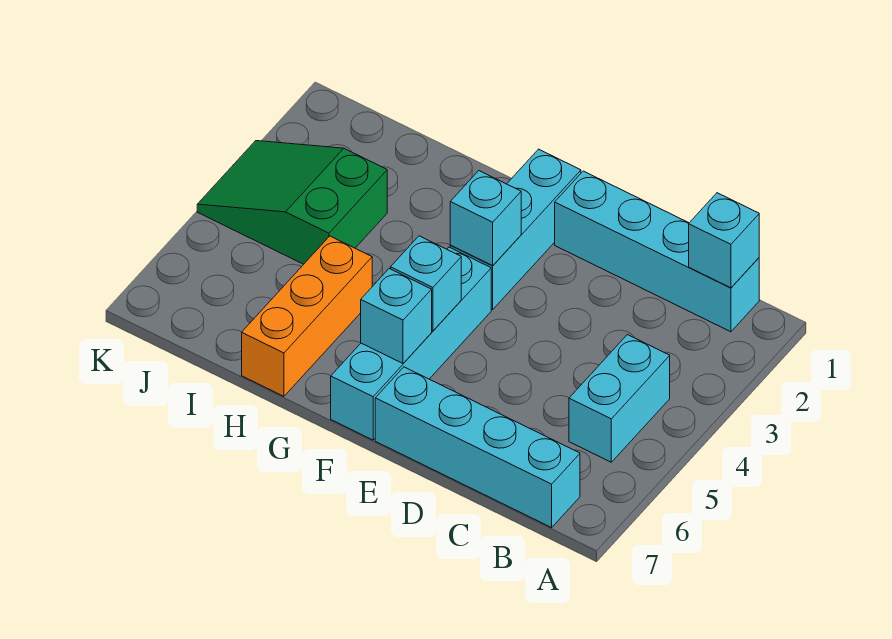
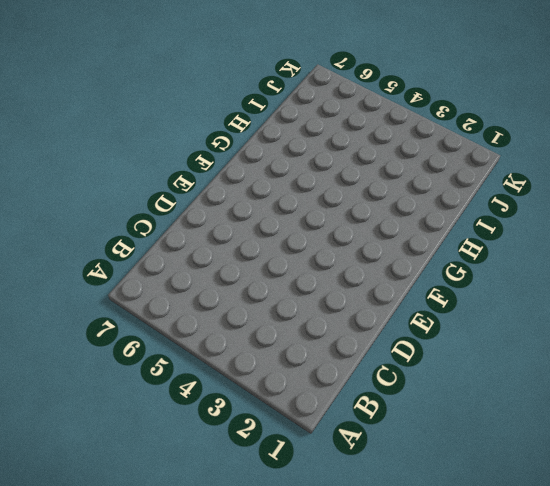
none -> cyan brick B1:E1 level 1
none -> cyan brick B4:B5 level 1

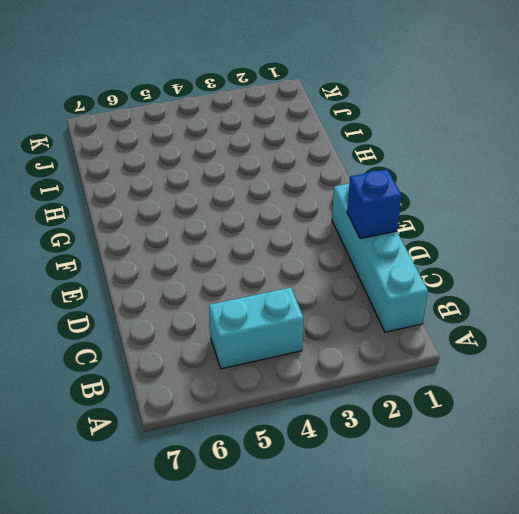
blue brick D1 level 2 -> none
none -> cyan brick B7:E7 level 1
none -> cyan brick F1:F3 level 1

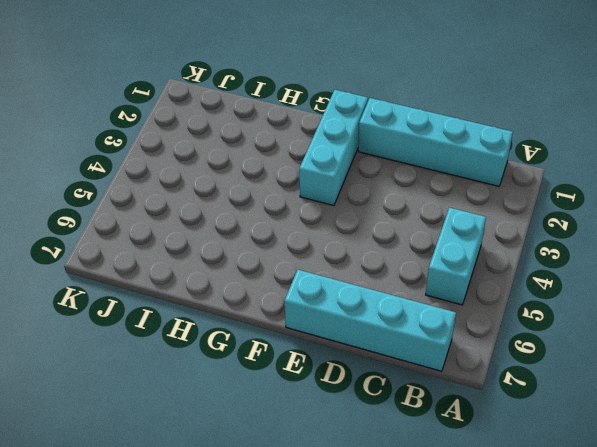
none -> cyan brick F4:F7 level 1
none -> orange brick H5:H7 level 1

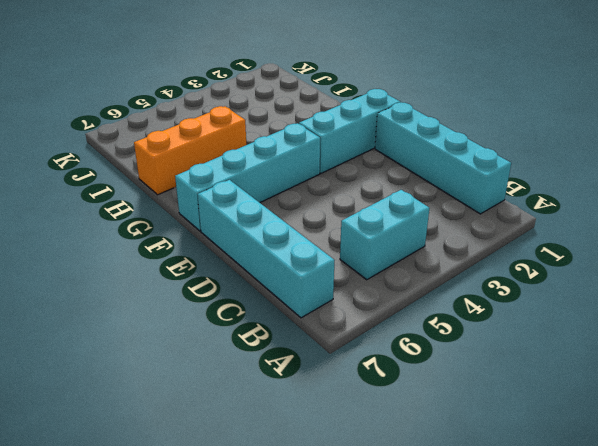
none -> green slope I3:K4 level 1 top I
none -> cyan brick B1 level 2

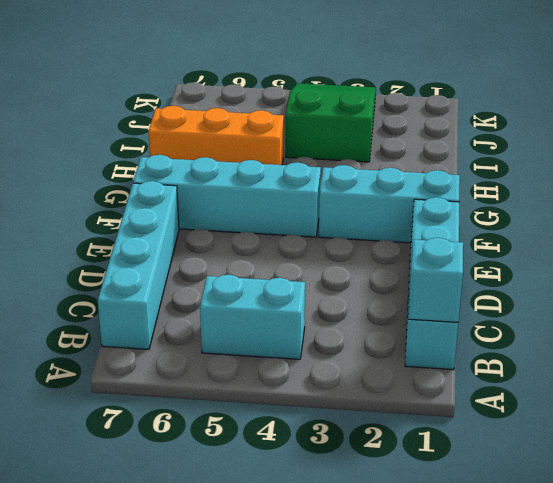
none -> cyan brick F3 level 2
none -> cyan brick F5 level 2

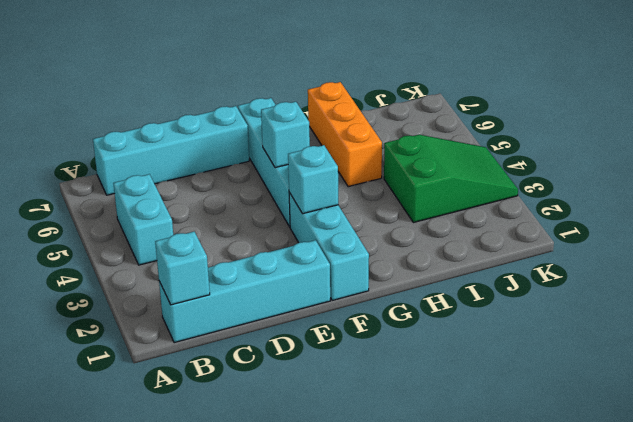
none -> cyan brick F6 level 2

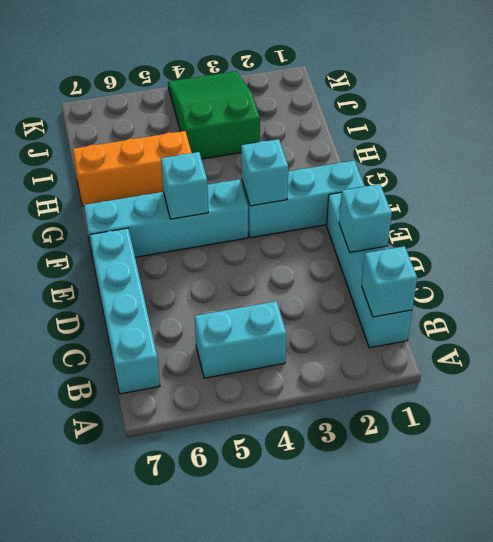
cyan brick D1 level 2 -> cyan brick F6 level 2

